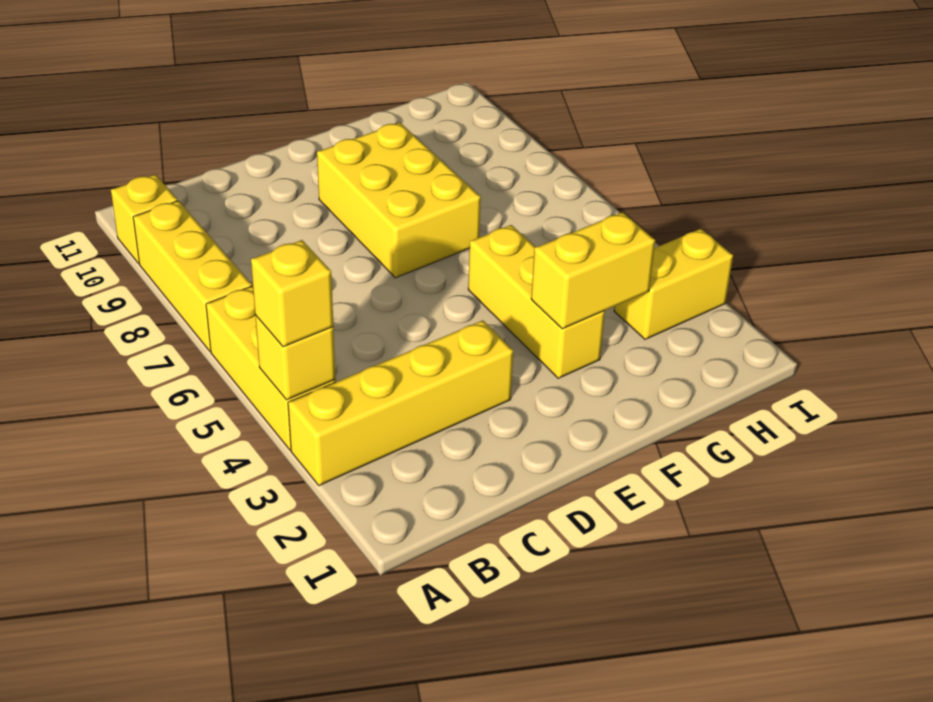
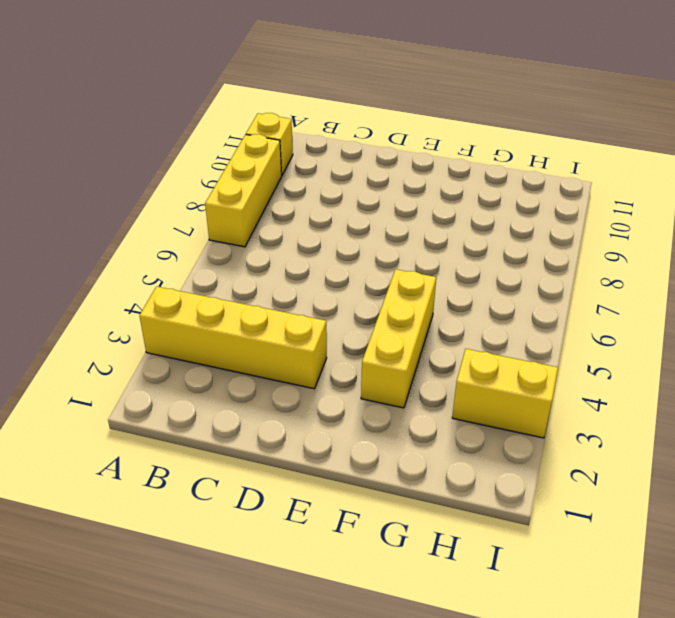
none -> yellow brick A4:A6 level 1
none -> yellow brick E7:F9 level 1

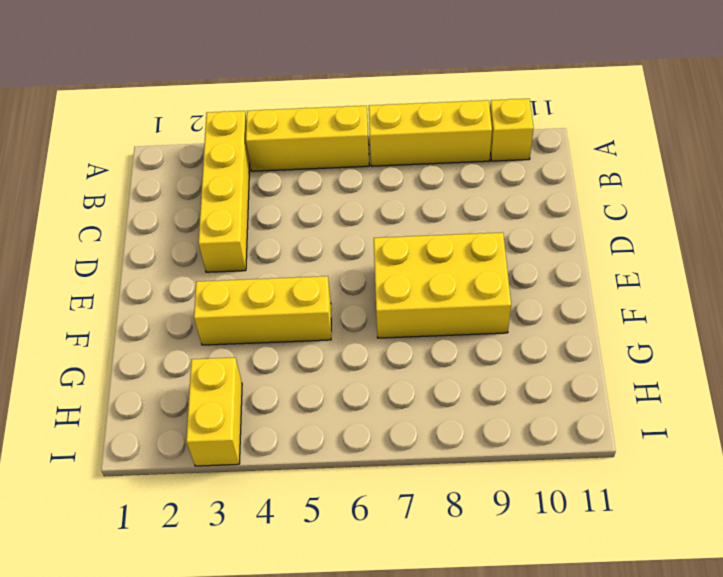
none -> yellow brick A4 level 2
none -> yellow brick F3:G3 level 2

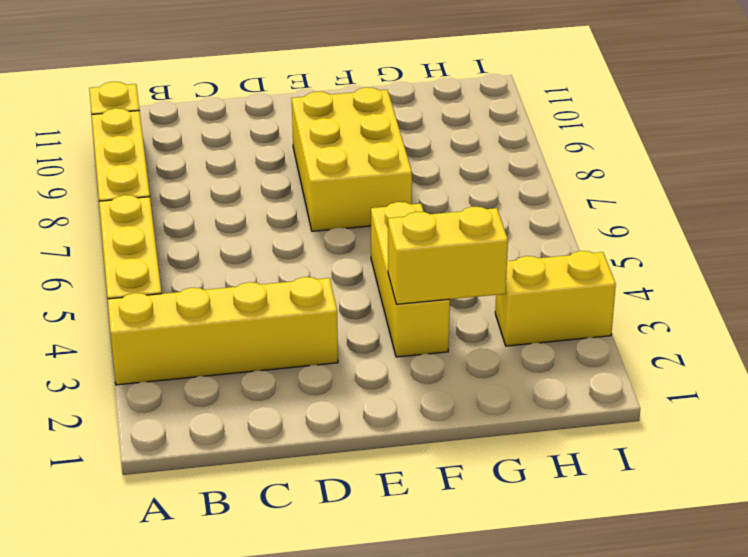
none -> yellow brick A4 level 2
none -> yellow brick A4 level 3

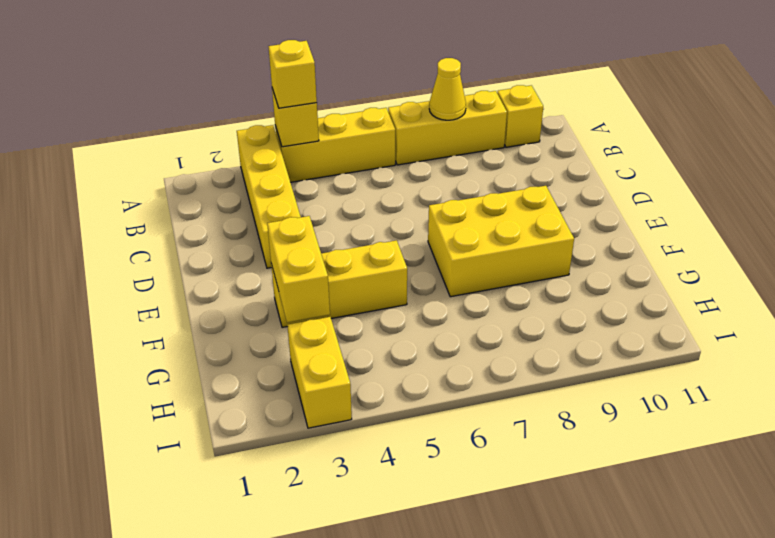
yellow cone A8 level 2 -> none

